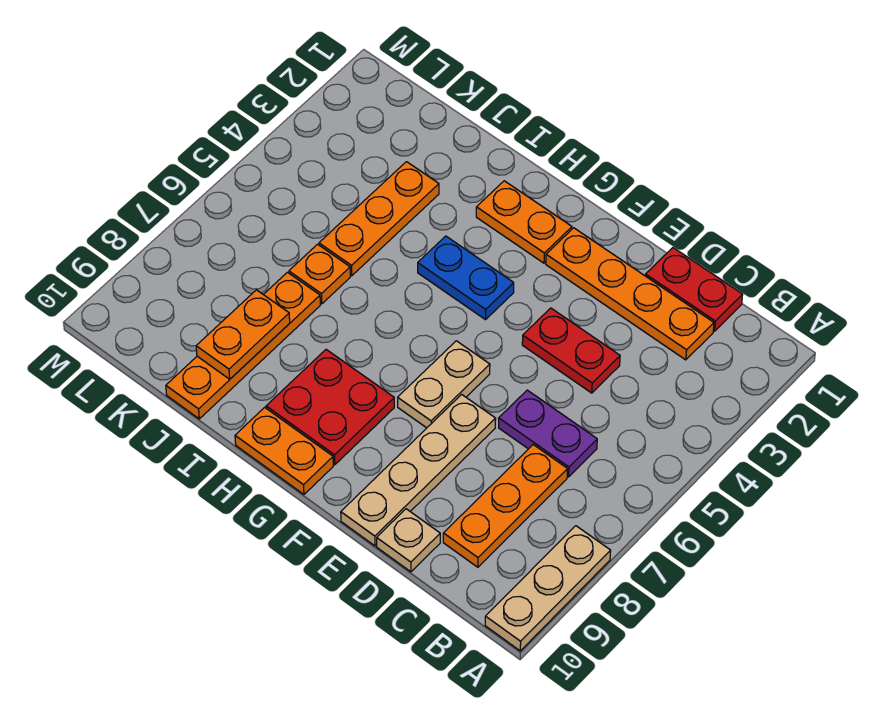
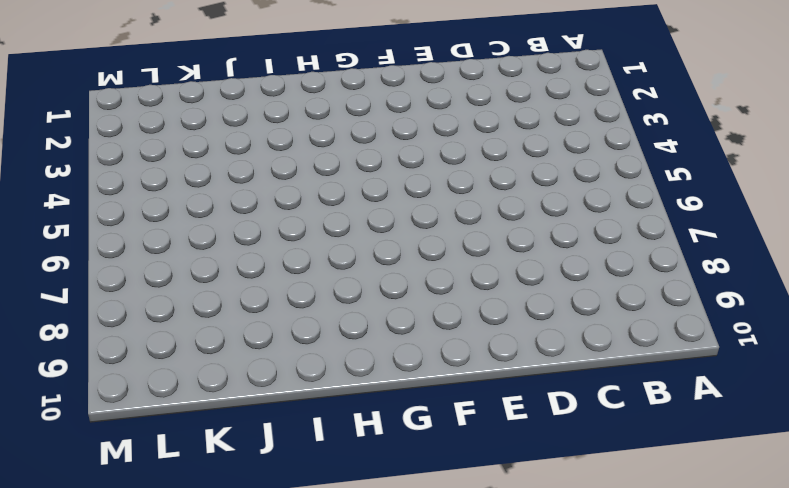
none -> tan plate A8:A10 level 1
none -> red plate C1:D1 level 1
none -> orange plate C2:F2 level 1

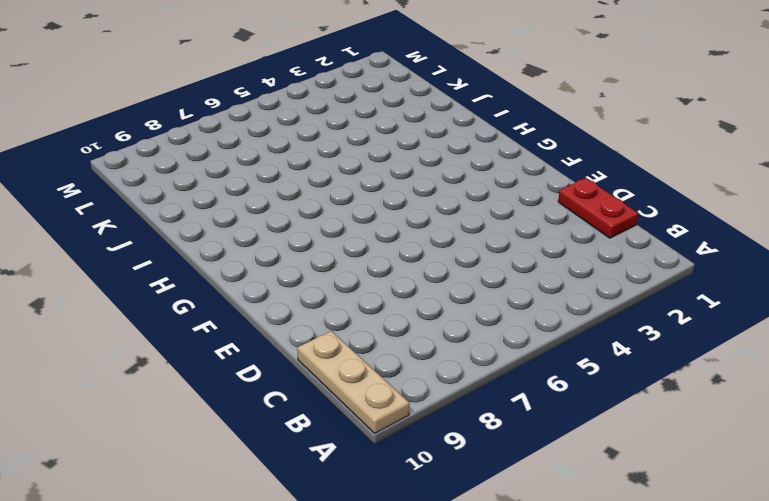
tan plate A10:C10 level 1 -> tan plate A8:A10 level 1
none -> orange plate C2:F2 level 1
none -> purple plate C6:D6 level 1
none -> orange plate C7:C9 level 1

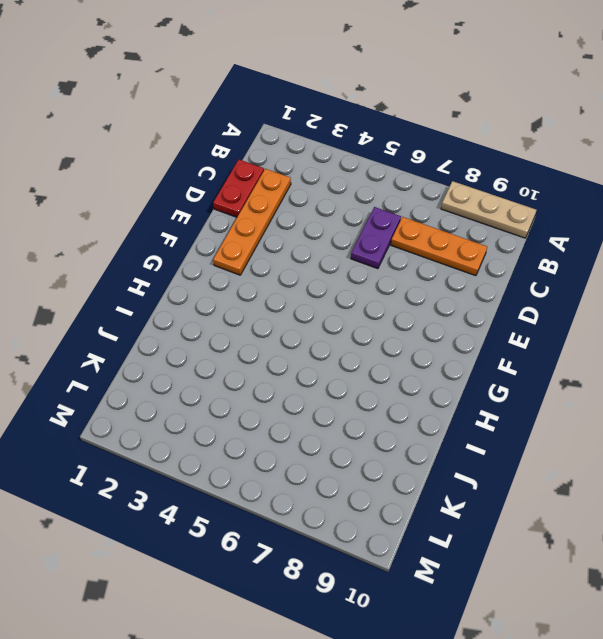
none -> red plate D4:E4 level 1
none -> tan plate D10 level 1
none -> tan plate E7:E10 level 1

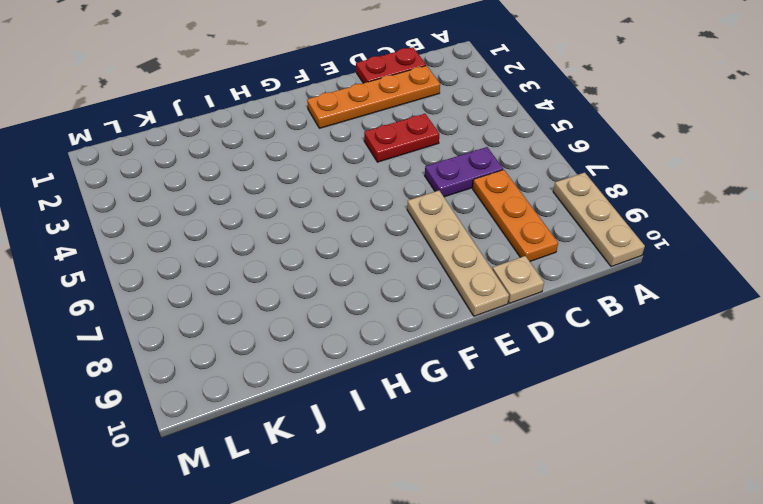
none -> tan plate F6:F7 level 1
none -> orange plate G2:H2 level 1
none -> blue plate G4:H4 level 1

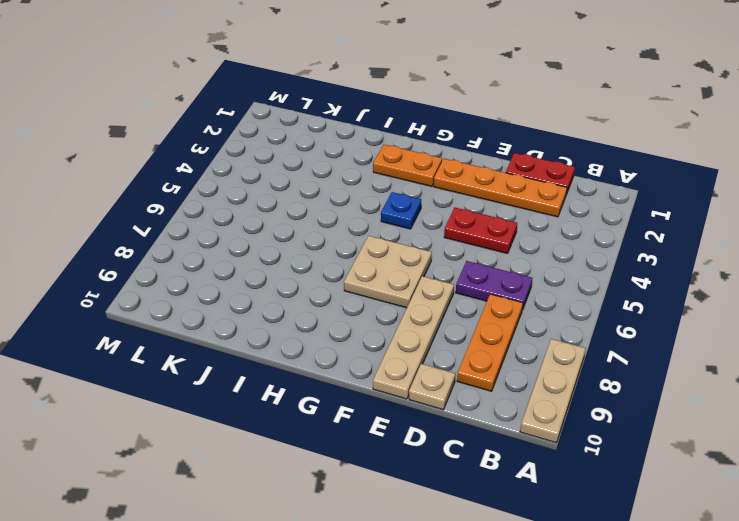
tan plate F6:G7 level 1 -> tan plate F6:F7 level 1
blue plate G4 level 1 -> blue plate G4:H4 level 1
none -> red plate G8:H9 level 1
none -> orange plate G10:H10 level 1
none -> orange plate J3:J5 level 1

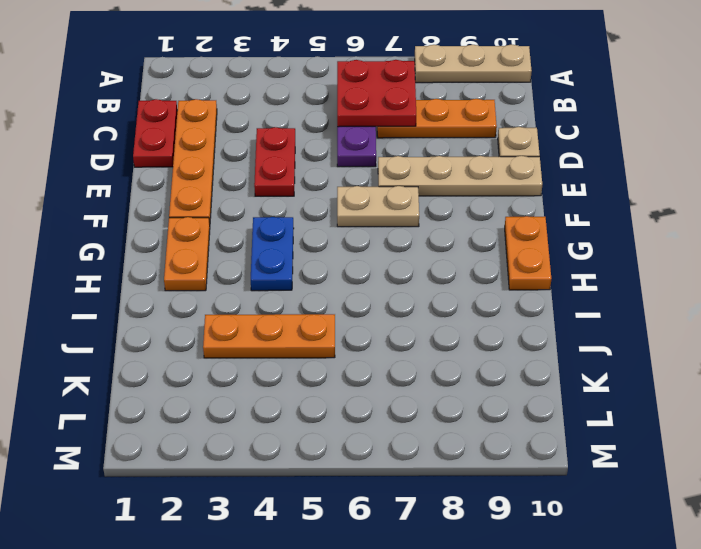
red plate B6:C7 level 2 -> red plate G8:H9 level 1
none -> orange plate J6 level 1
none -> orange plate J7:J10 level 1
none -> orange plate J8:J9 level 2

